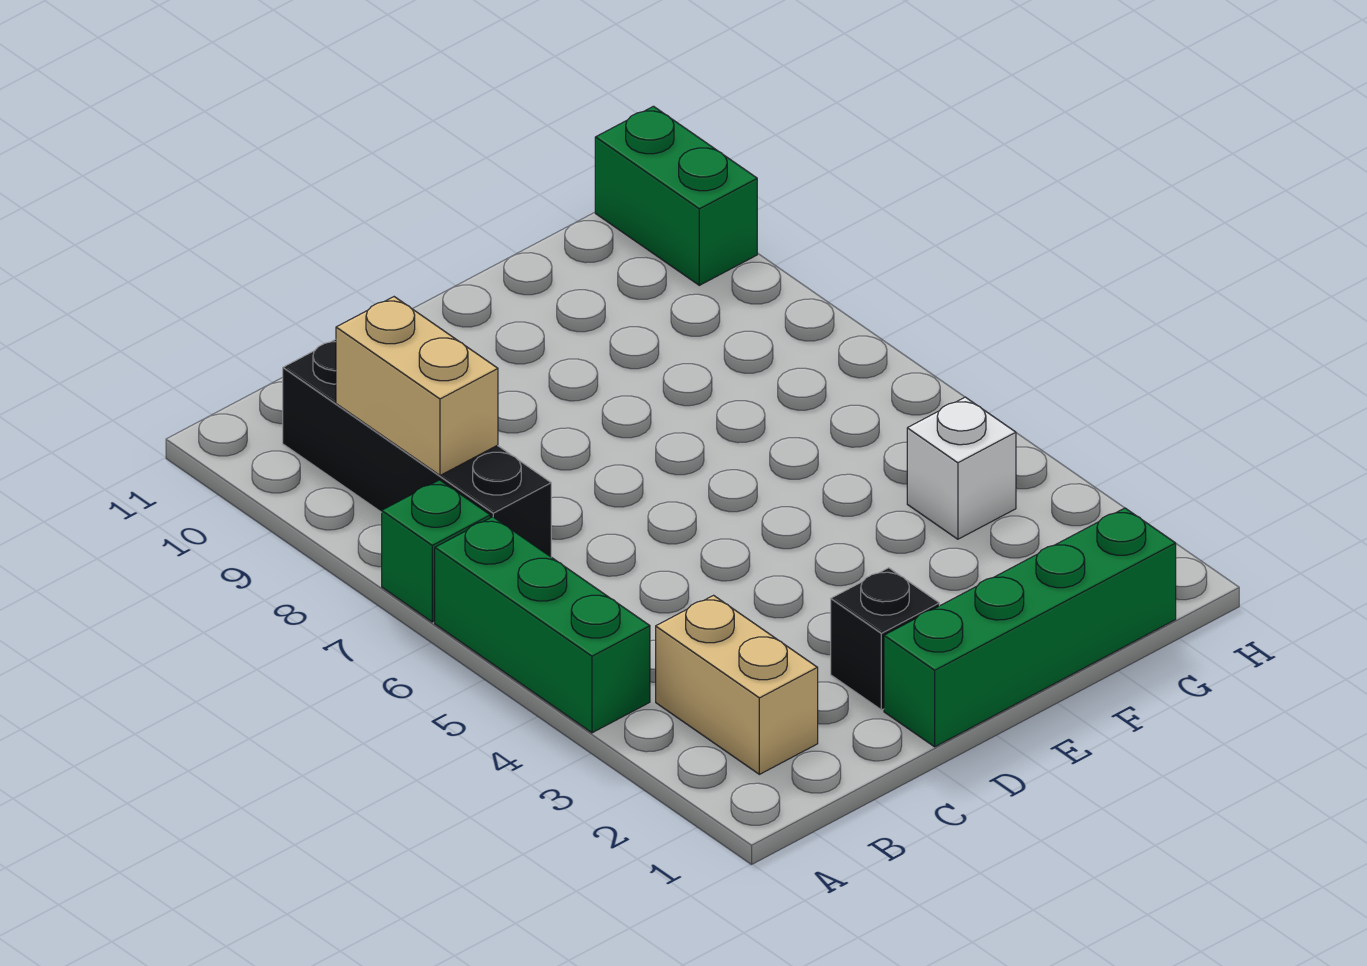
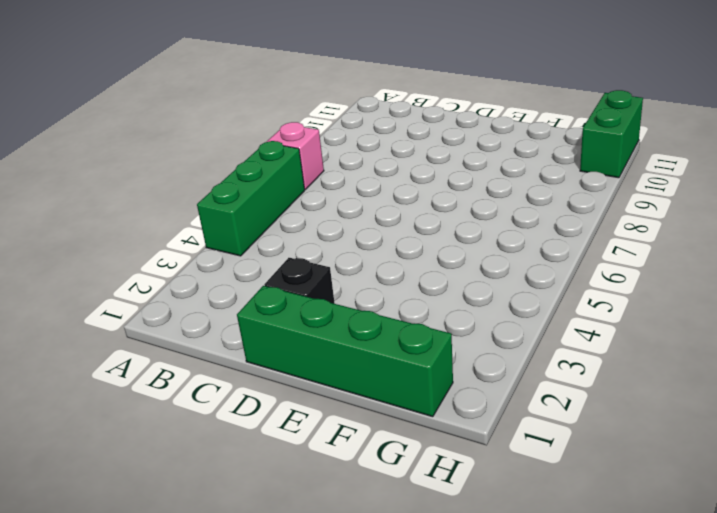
pink brick A7 level 1 -> green brick A7 level 1
none -> tan brick B2:B3 level 1
none -> black brick B7:B10 level 1

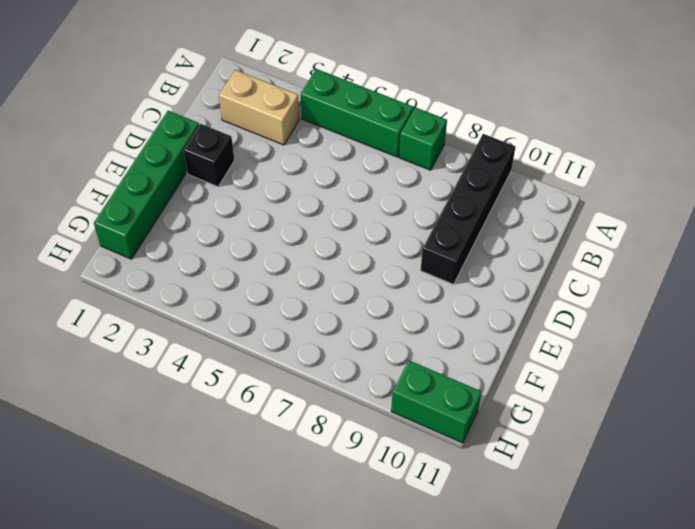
black brick A9:D9 level 1 -> black brick B7:B10 level 1
none -> white brick G4 level 1
none -> tan brick B8:B9 level 2

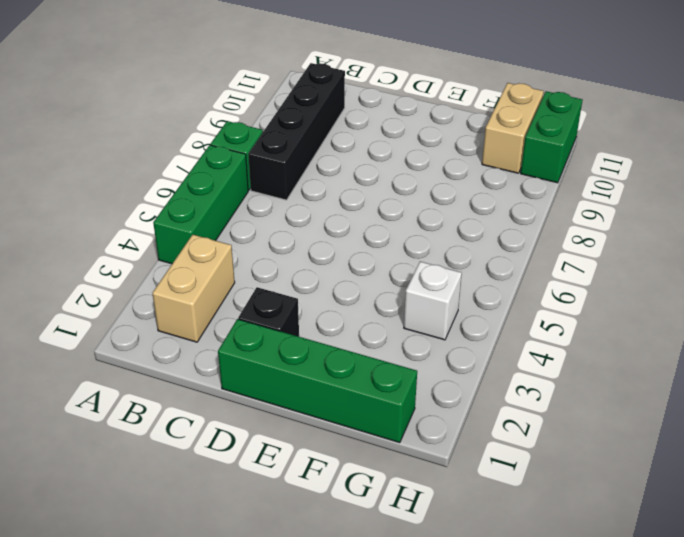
tan brick G10:G11 level 1 -> tan brick B8:B9 level 2

